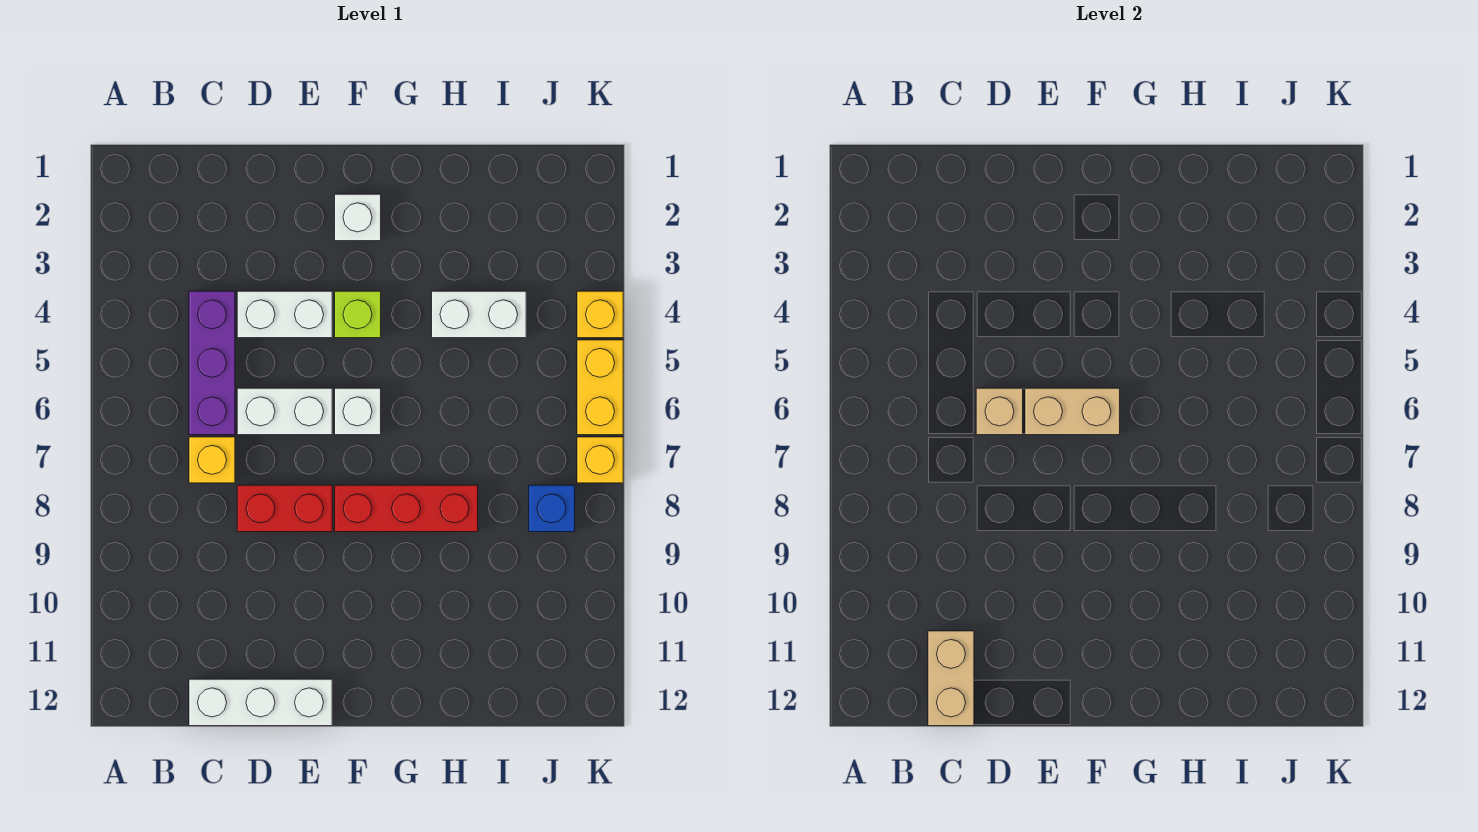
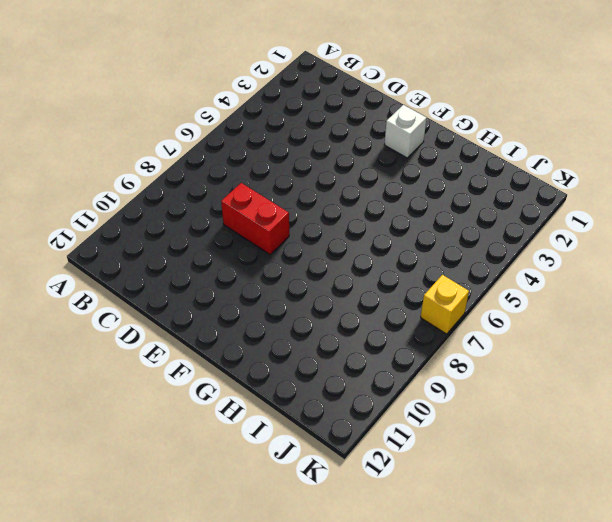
none -> purple brick C4:C6 level 1
none -> yellow brick C7 level 1
none -> white brick C12:E12 level 1

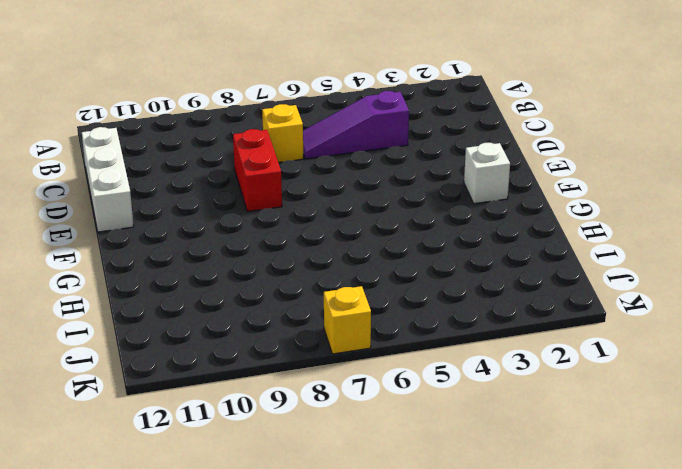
purple slope C4:C6 level 1 top 4 -> purple brick C4:C6 level 1
none -> white brick D4:E4 level 1
none -> white brick D6:E6 level 1
none -> lime brick F4 level 1

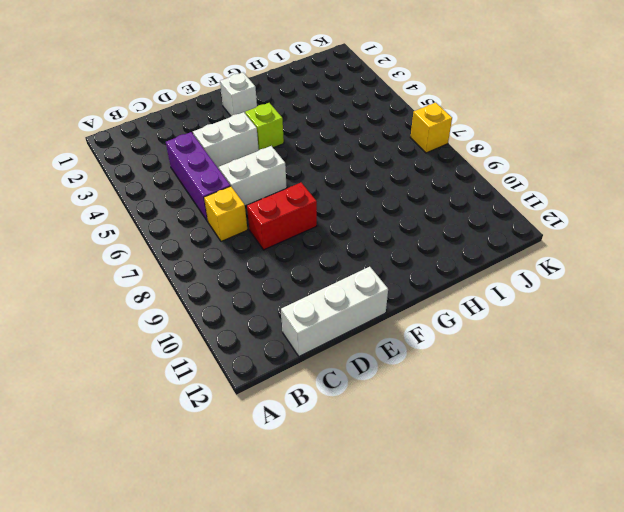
none -> white brick F6 level 1
none -> red brick F8:H8 level 1
none -> white brick H4:I4 level 1

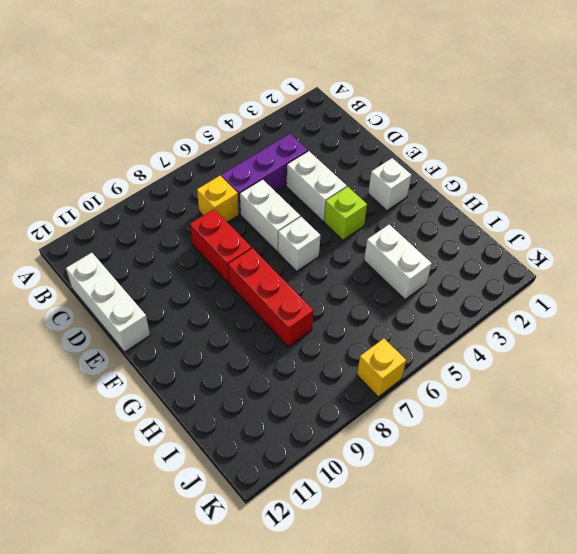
none -> blue brick J8 level 1
none -> yellow brick K4 level 1
none -> yellow brick K5:K6 level 1

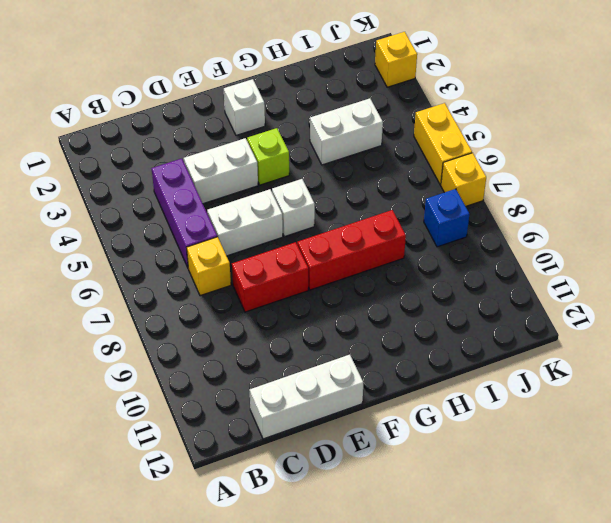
yellow brick K2 level 1 -> yellow brick K4 level 1
none -> tan brick C11:C12 level 2
none -> tan brick D6 level 2
none -> tan brick E6:F6 level 2

